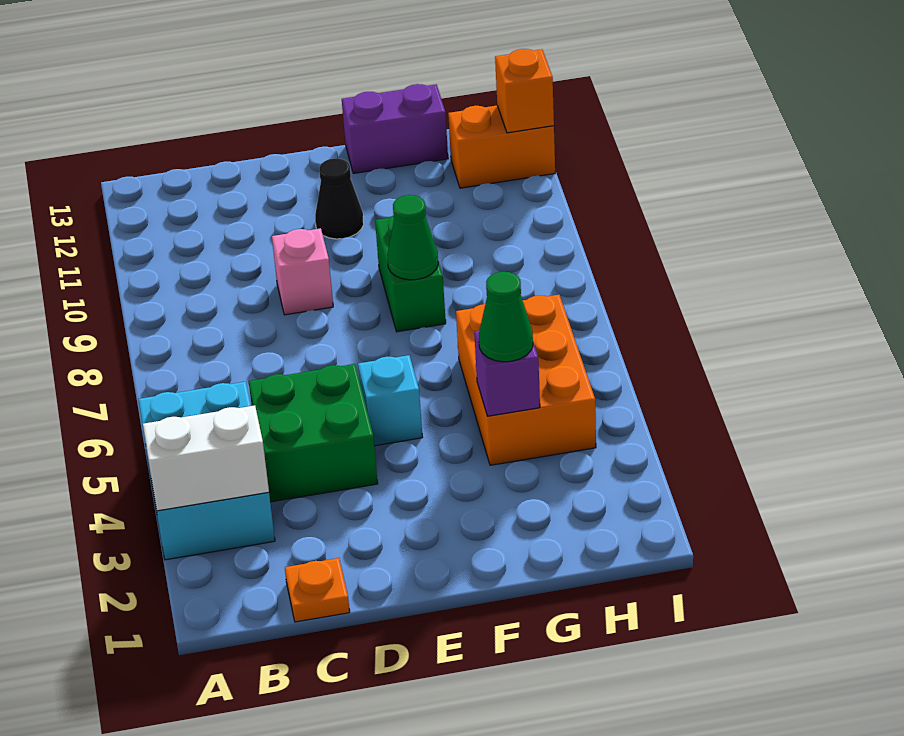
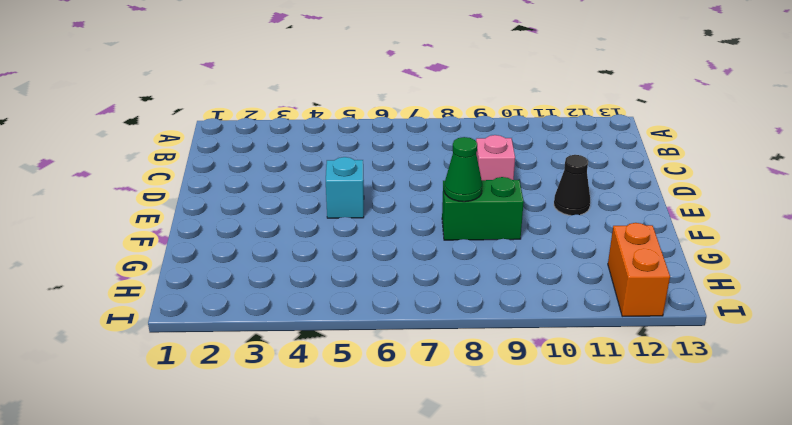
none -> cyan brick A3:B5 level 1
none -> orange plate C1 level 1
none -> green brick C4:D5 level 1

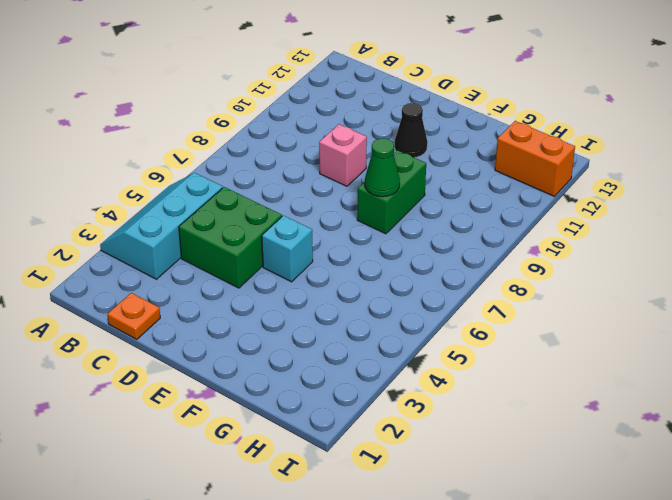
cyan slope A3:B5 level 1 top B -> cyan brick A3:B5 level 1
none -> purple brick F13:G13 level 1
none -> orange brick G4:H6 level 1
none -> white brick A3:B3 level 2

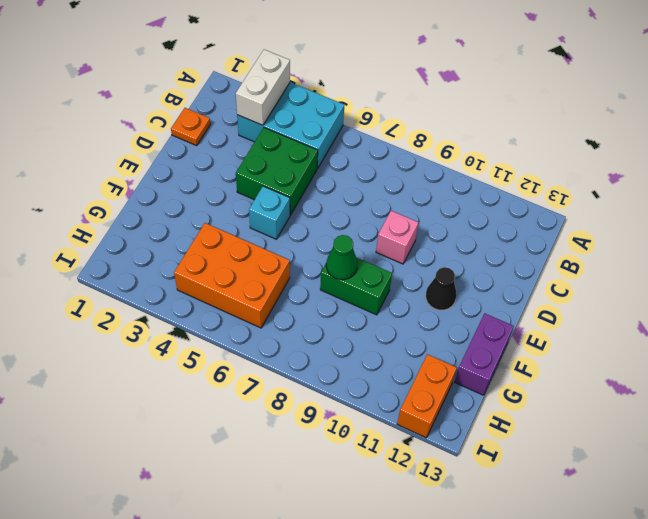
none -> purple brick G4 level 2
none -> orange brick I12 level 2
none -> green cone G4 level 3

